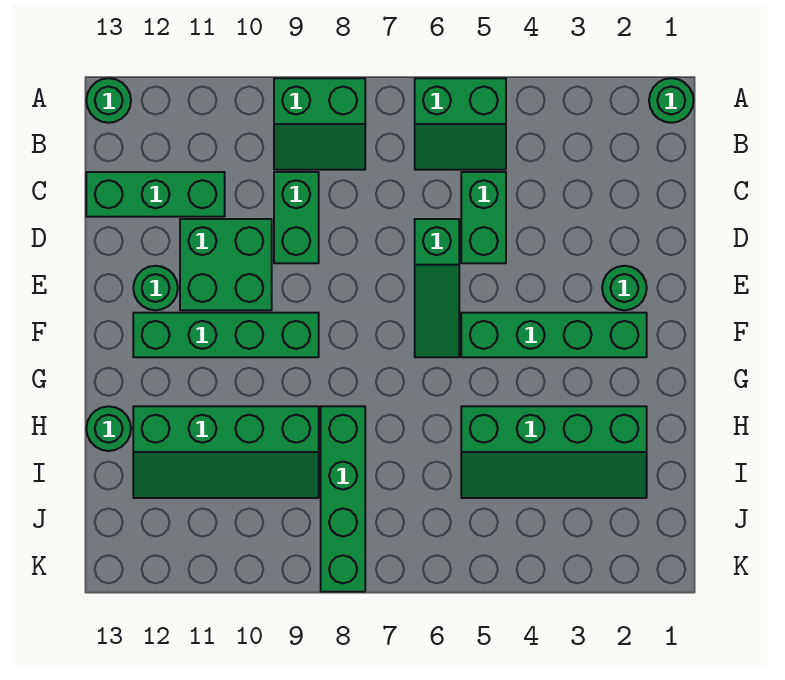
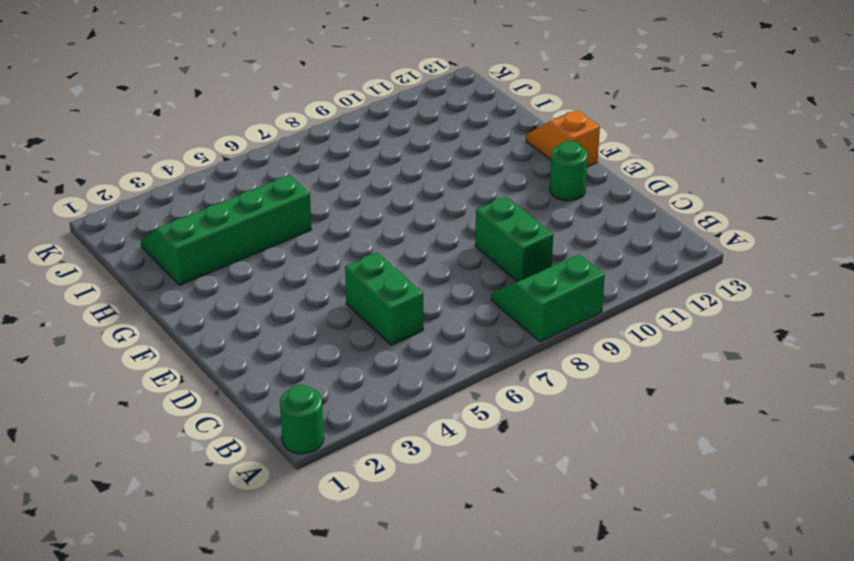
orange slope F13:G13 level 1 top F -> none
none -> green slope A5:B6 level 1 top A
none -> green round brick A13 level 1
none -> green brick C11:C13 level 1

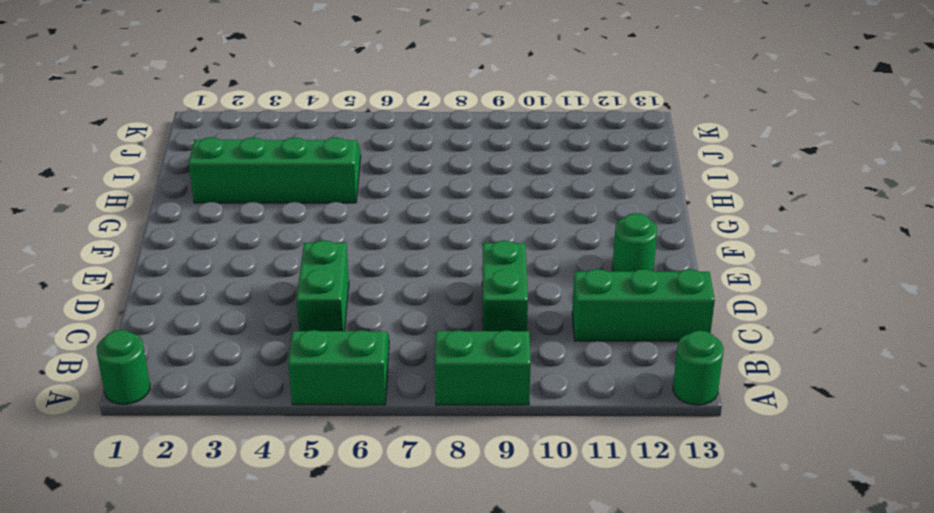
none -> green slope D6:F6 level 1 top D
none -> green brick D10:E11 level 1
none -> green round brick E2 level 1

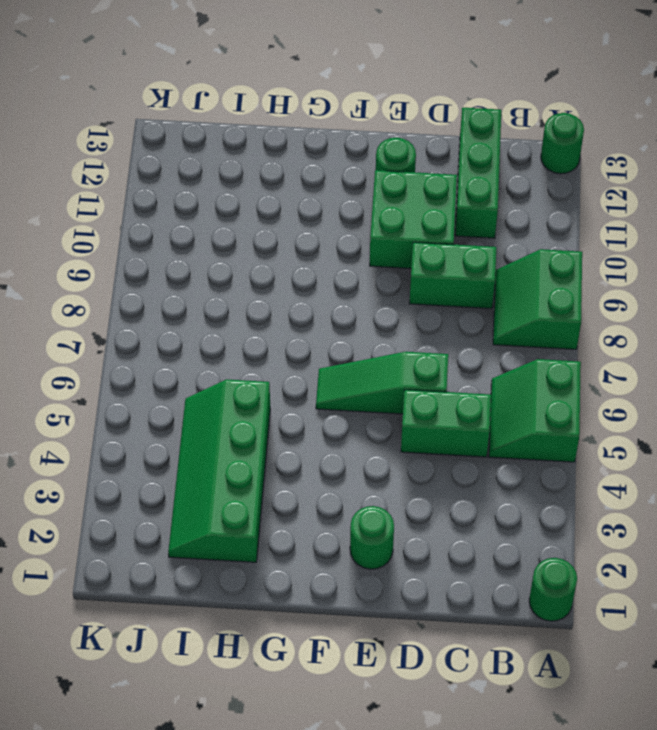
none -> green brick F2:F5 level 1
none -> green brick F9:F12 level 1
none -> green brick H8:K8 level 1

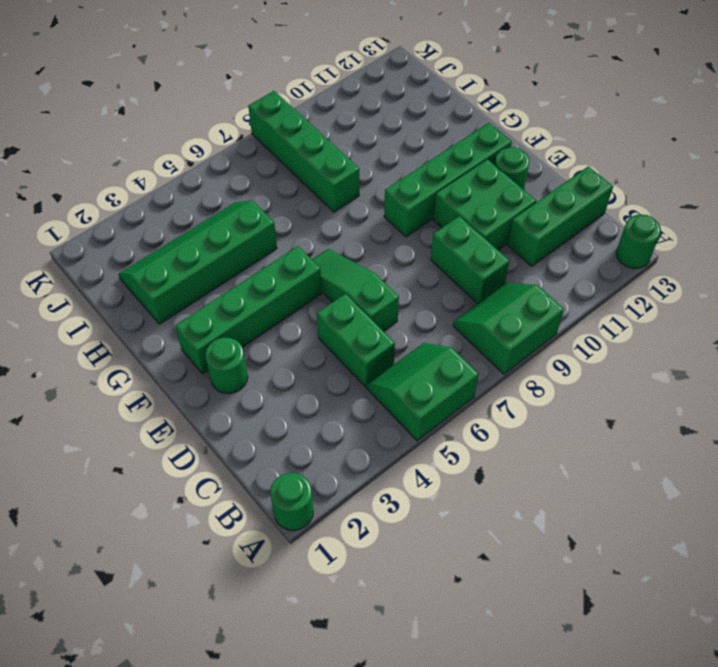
none -> green slope H9:I12 level 1 top H
none -> green round brick H13 level 1

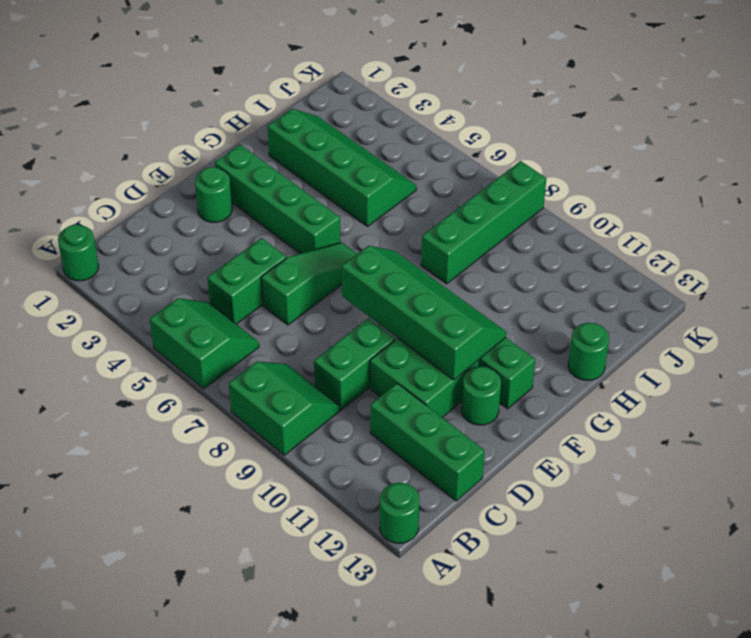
green slope E8:F11 level 2 top E -> green slope H9:I12 level 1 top H

